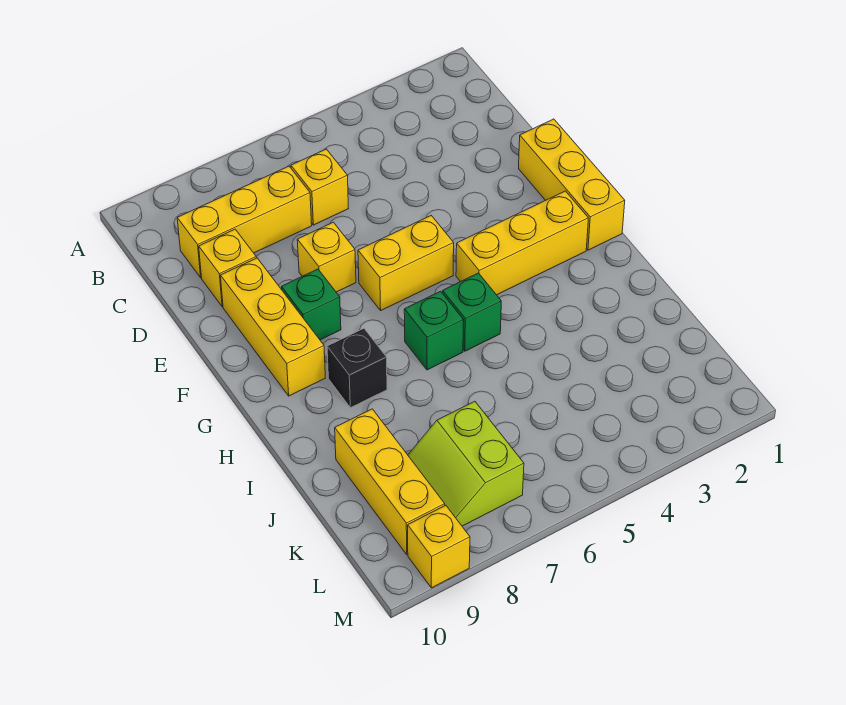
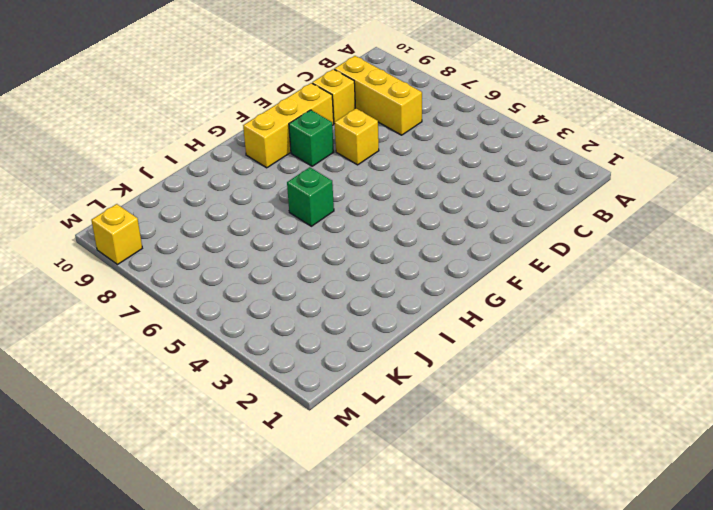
none -> yellow brick C6 level 1
none -> yellow brick E1:G1 level 1
none -> yellow brick F5:F6 level 1

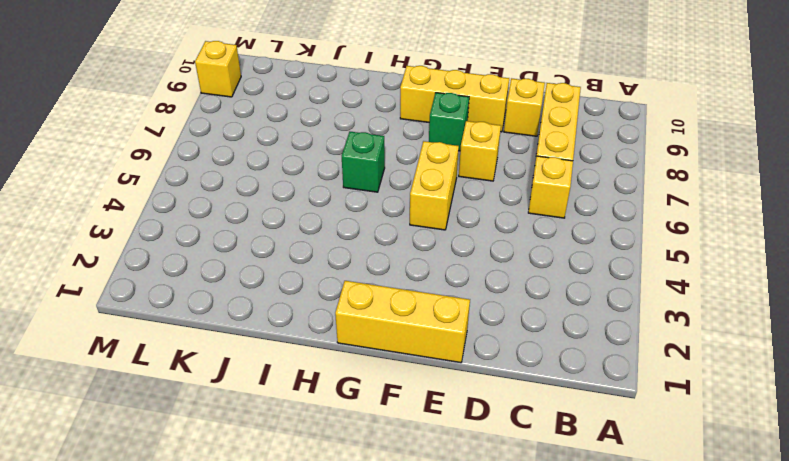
none -> yellow brick G2:G4 level 1
none -> green brick H5 level 1
none -> black brick H8 level 1

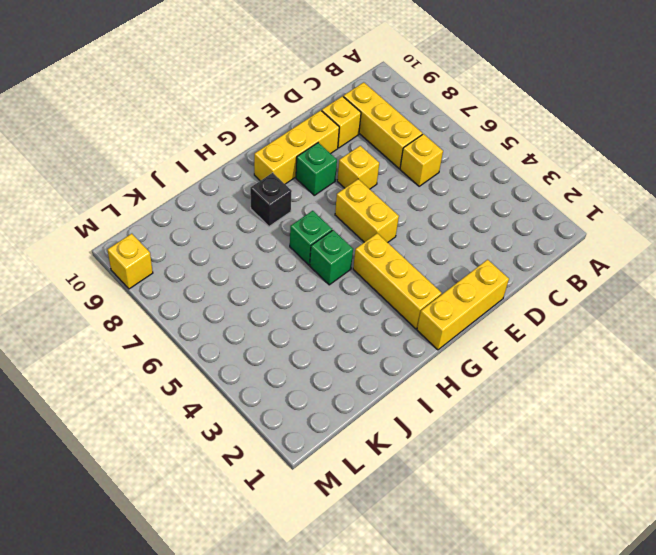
none -> yellow brick J9:L9 level 1
none -> lime slope K7:L8 level 1 top 7

